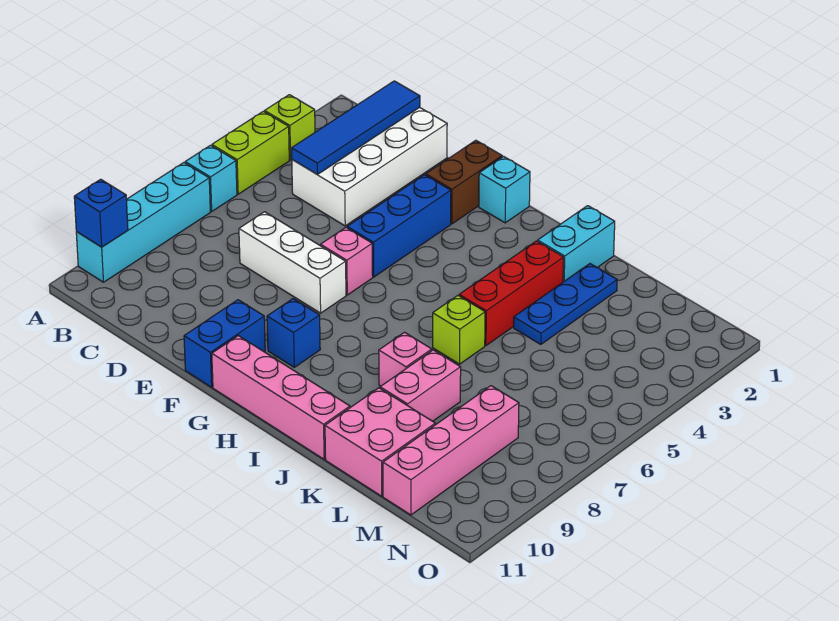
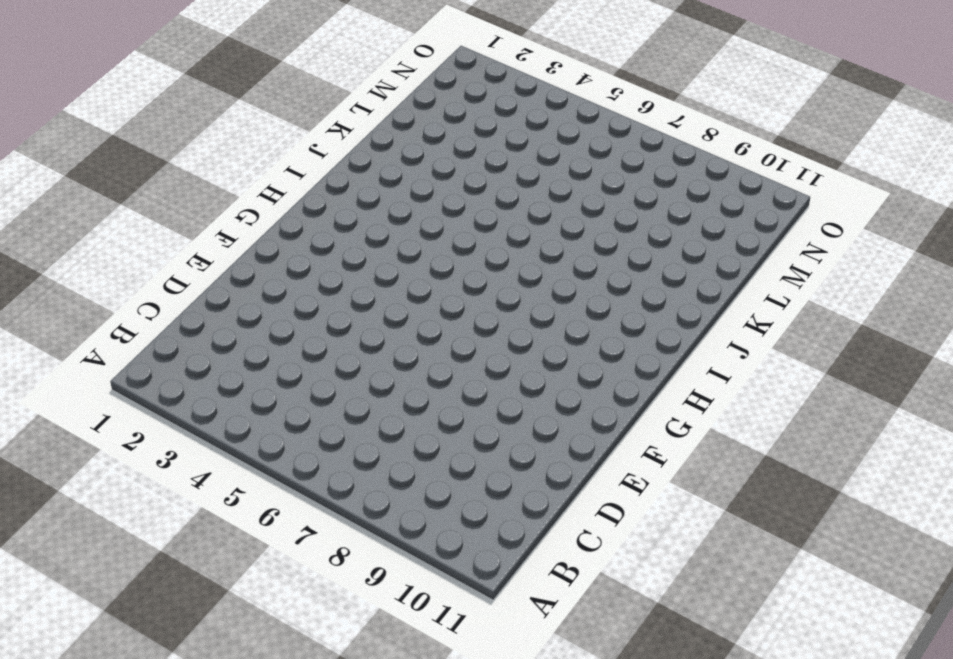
none -> lime brick A3 level 1
none -> lime brick A4:A5 level 1
none -> cyan brick A6 level 1

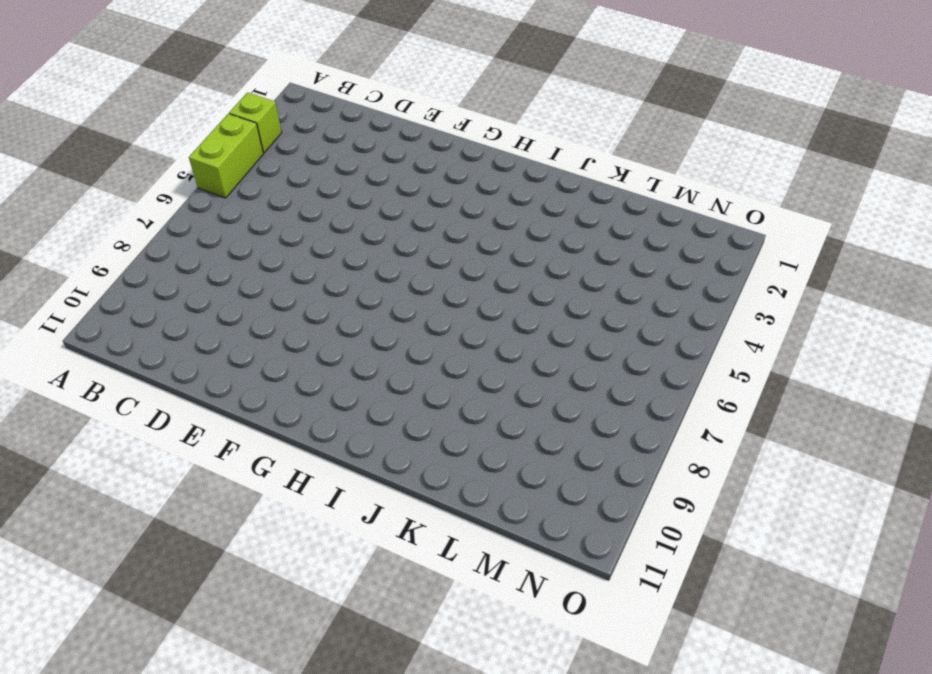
none -> cyan brick A6 level 1
none -> cyan brick A7:A10 level 1
none -> white brick C1:D4 level 1

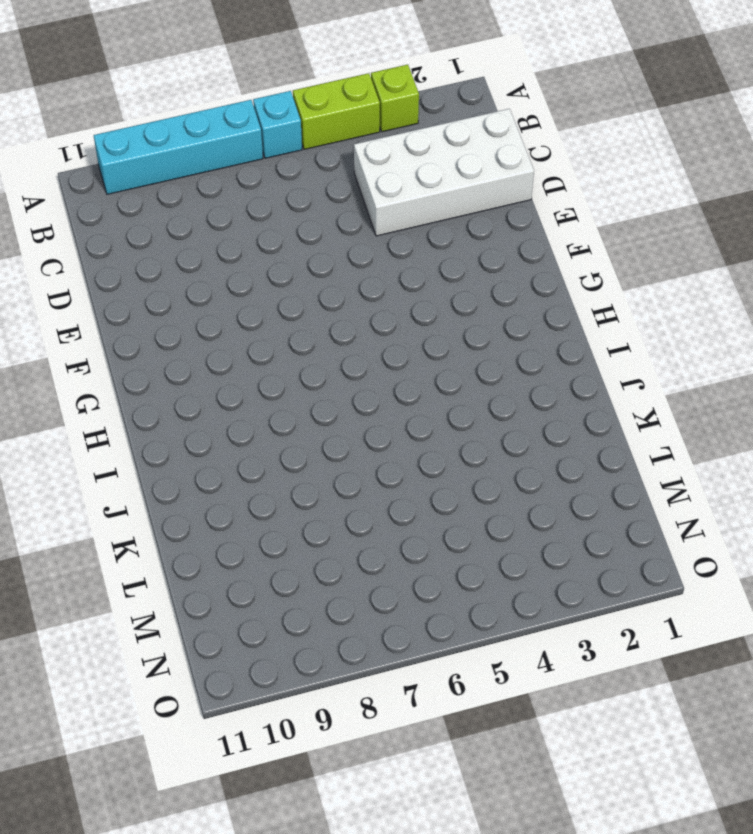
none -> white brick D7:F7 level 1
none -> brown brick F1:F2 level 1
none -> blue brick F3:F5 level 1

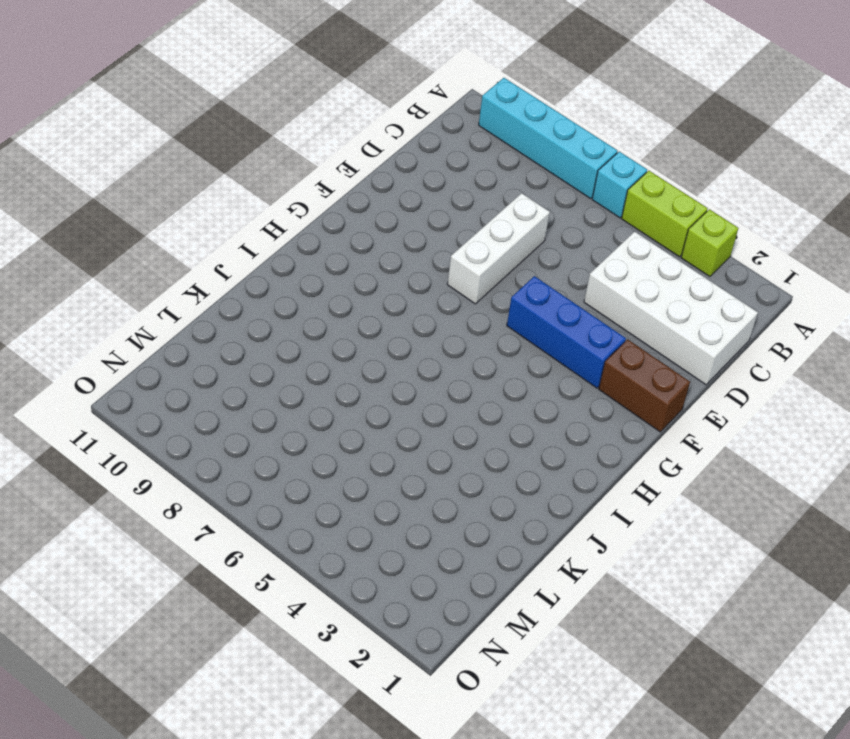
none -> pink brick F6 level 1
none -> blue brick F10:F11 level 1
none -> cyan brick G1 level 1

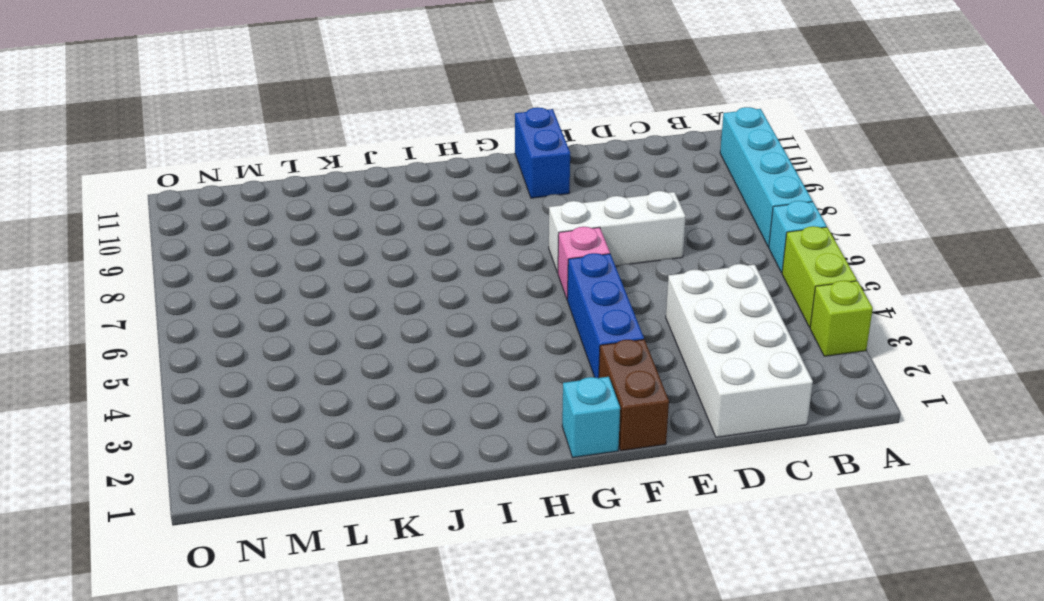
none -> blue brick G9 level 1
none -> pink brick G11:J11 level 1
none -> cyan brick J1:J2 level 1

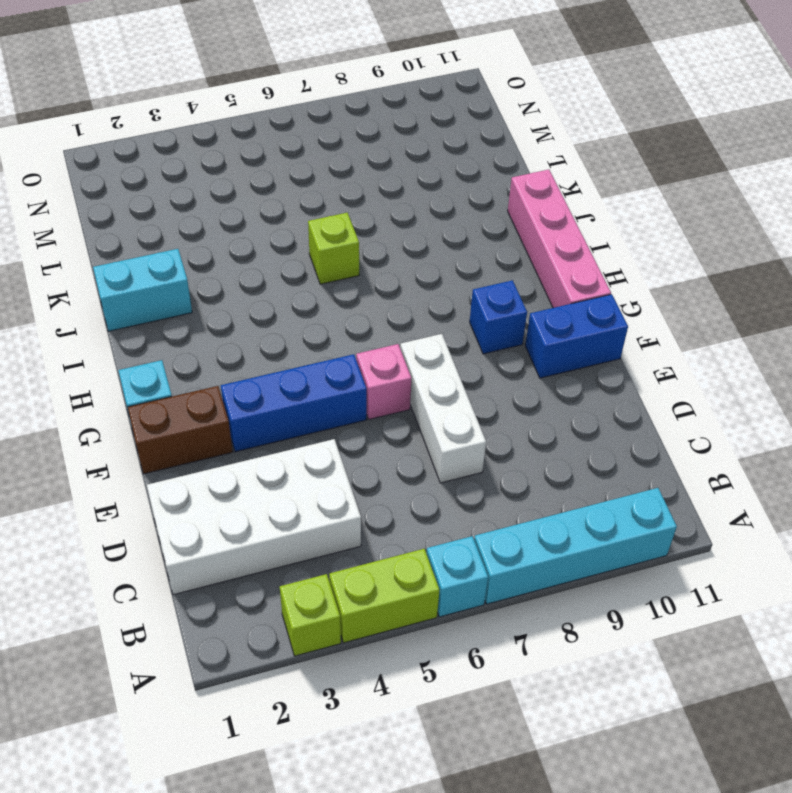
none -> red brick J3:J5 level 1
none -> pink brick J8 level 1
none -> blue plate K2:K4 level 1

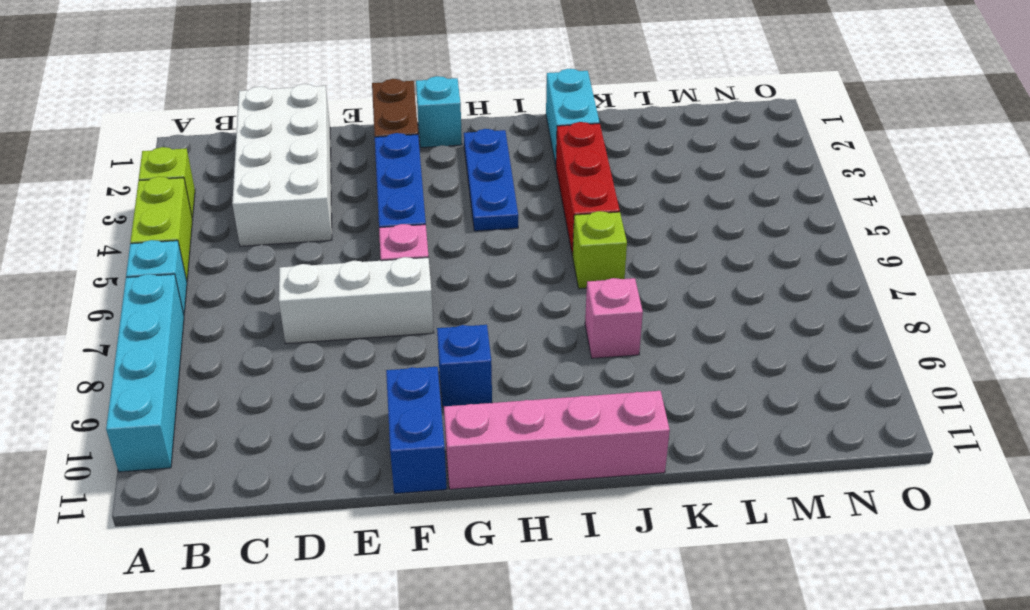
blue plate H2:H4 level 1 -> blue plate K2:K4 level 1
none -> pink brick K8:K9 level 1
none -> pink brick K10:L11 level 1
none -> pink brick M8:M11 level 1

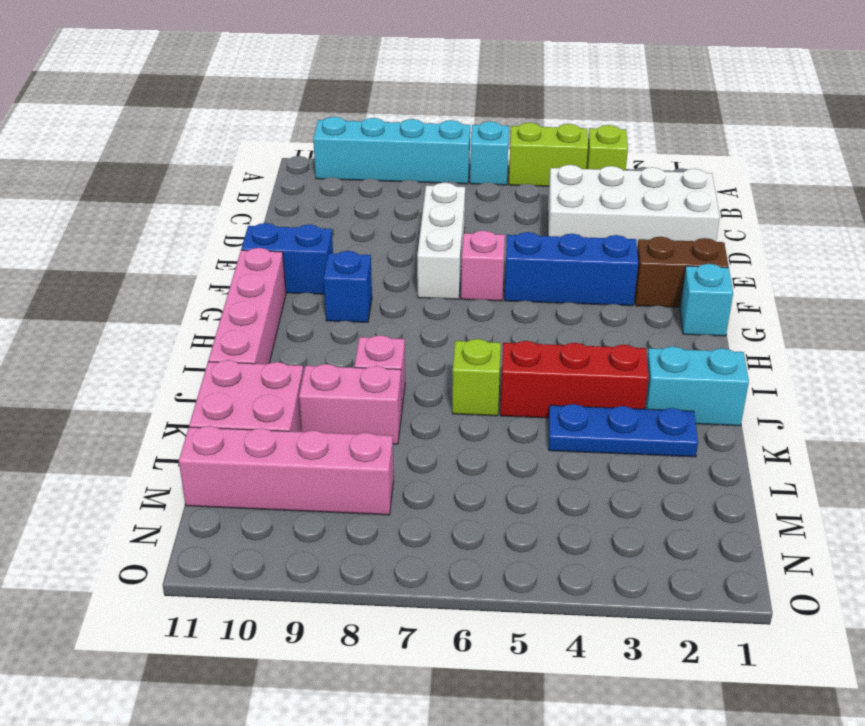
none -> blue brick A10 level 2
none -> blue tile C1:C4 level 2

